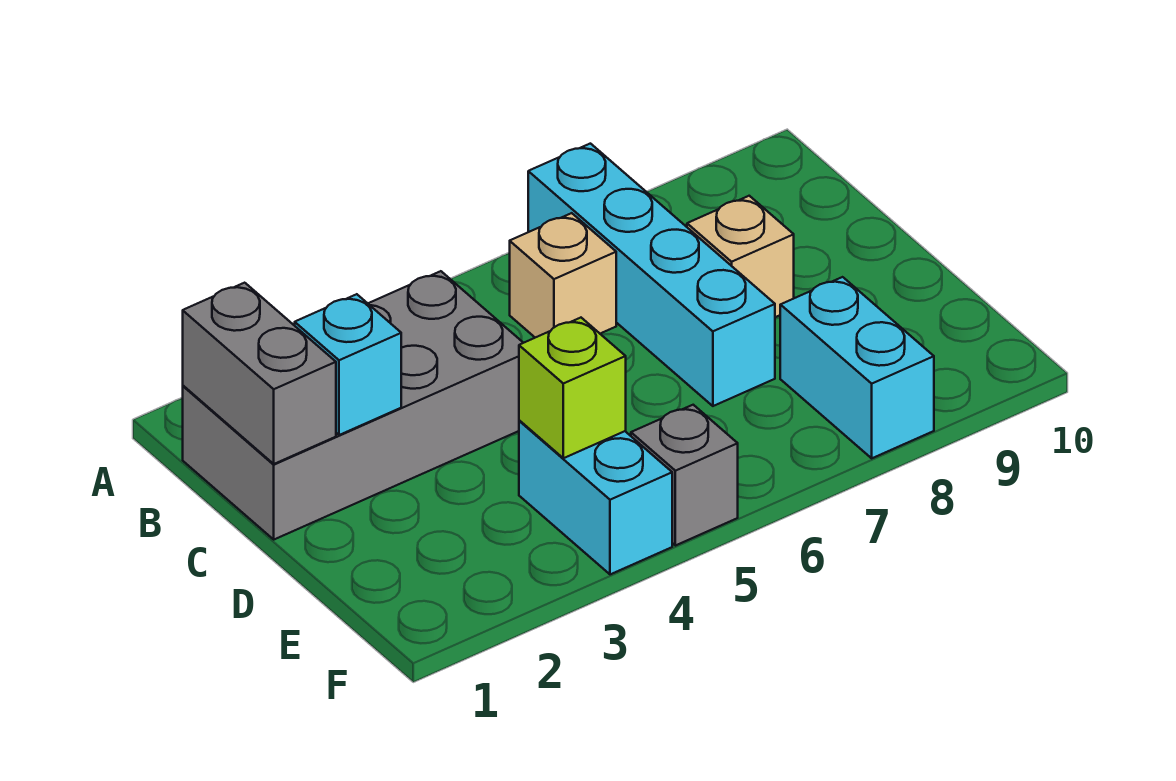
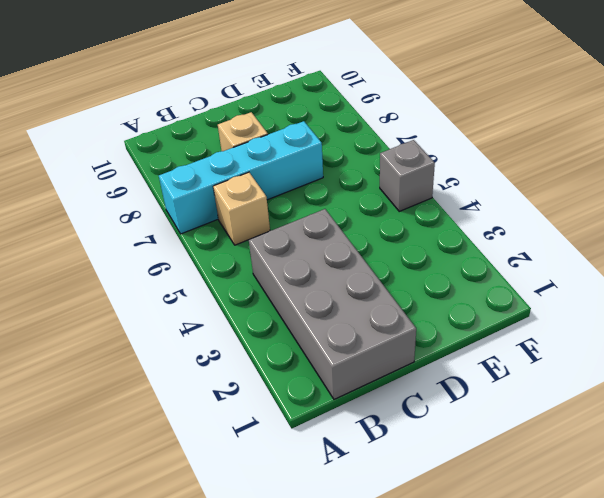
none -> cyan brick E4:F4 level 1
none -> cyan brick E8:F8 level 1

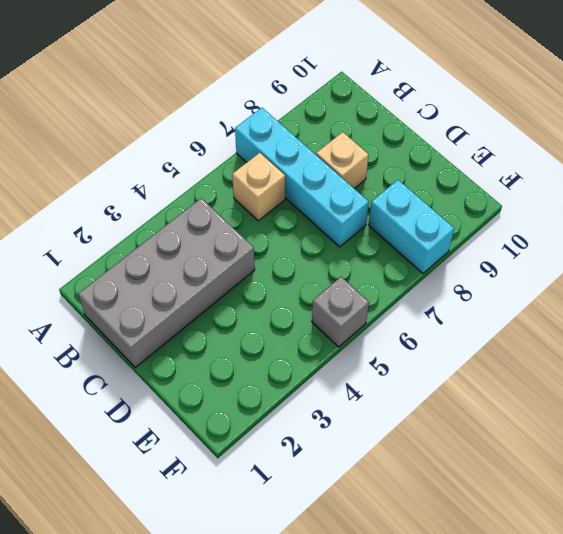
none -> cyan brick E4:F4 level 1
none -> grey brick B1:C1 level 2

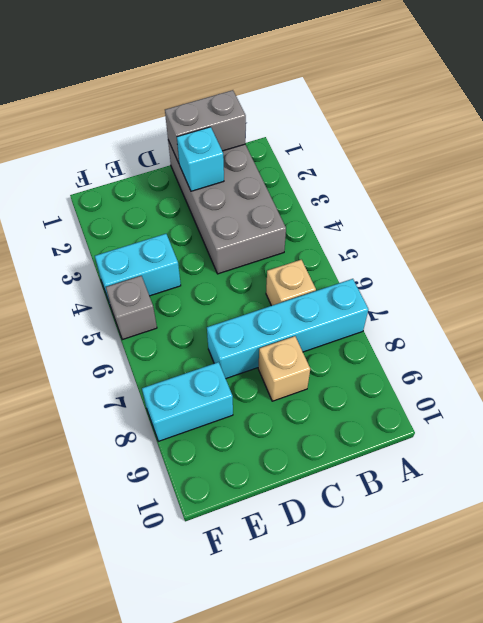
none -> lime brick E4 level 2

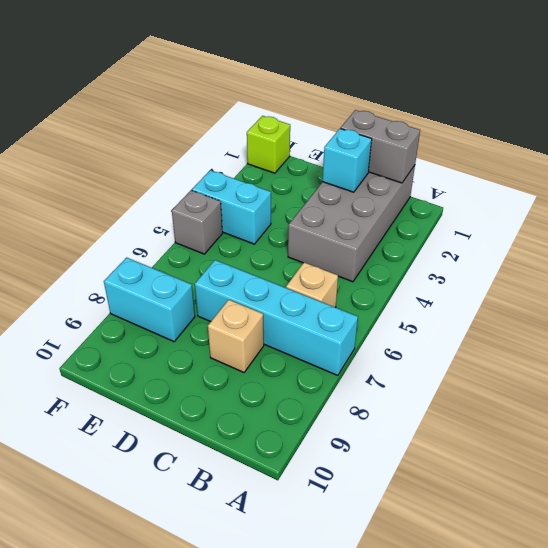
lime brick F1 level 1 -> lime brick E4 level 2

